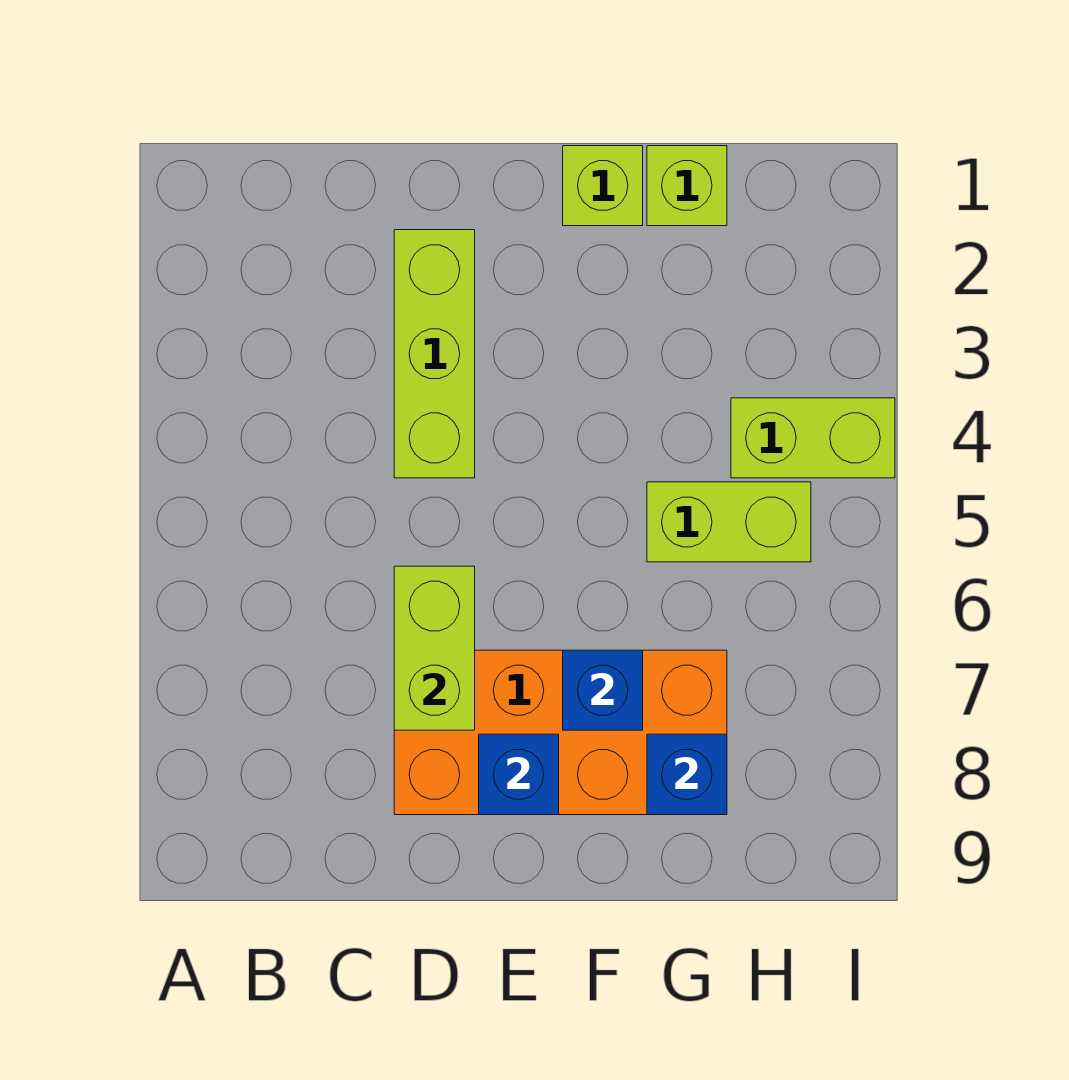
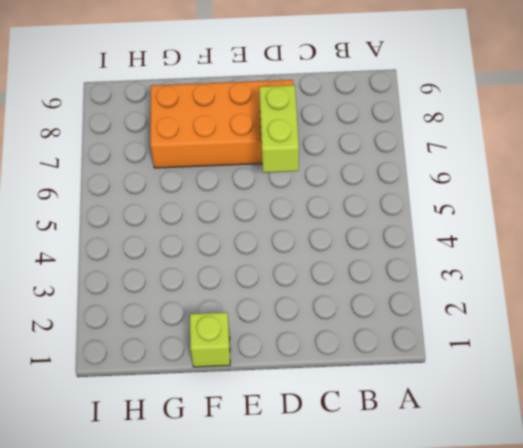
none -> lime brick D2:D4 level 1
none -> lime brick G1 level 1

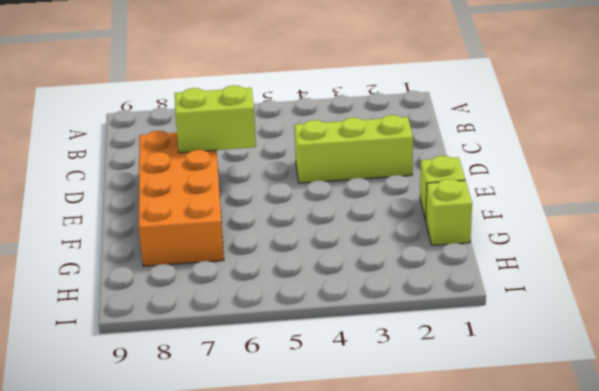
none -> lime brick G5:H5 level 1
none -> lime brick H4:I4 level 1

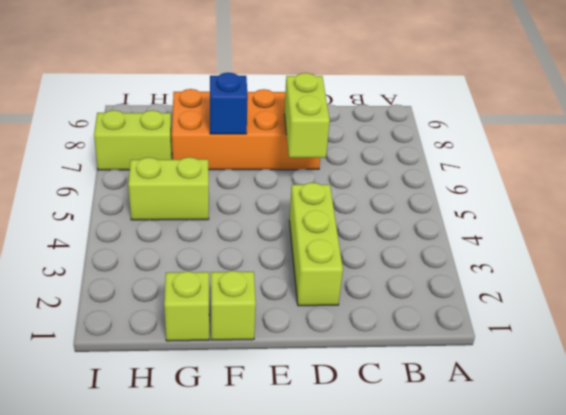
lime brick H7:I7 level 1 -> lime brick H4:I4 level 1
none -> blue brick E8 level 2
none -> blue brick G8 level 2

